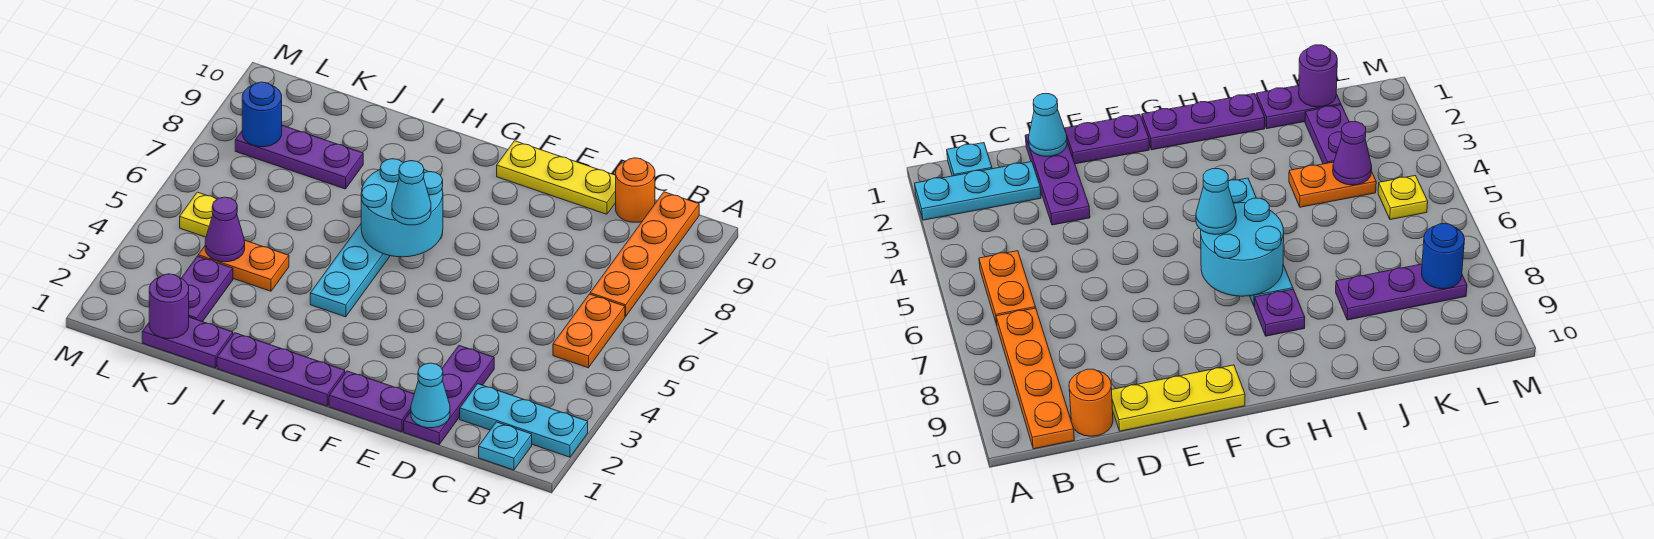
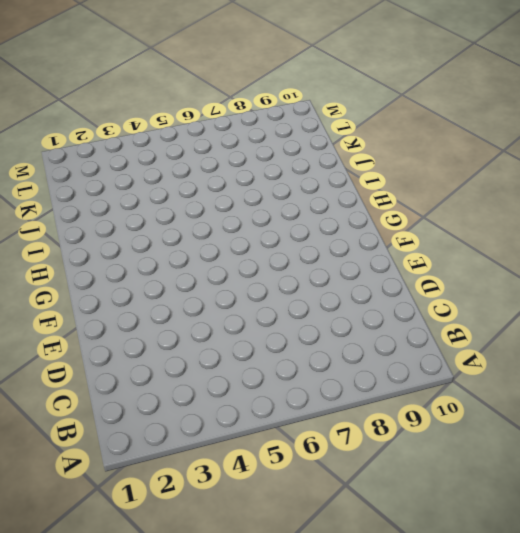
none -> cyan plate A2:C2 level 1
none -> cyan plate B1 level 1
none -> orange plate B5:B6 level 1

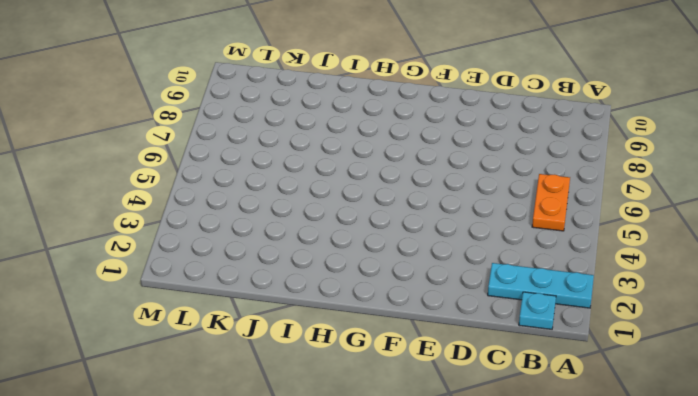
none -> orange plate B7:B10 level 1
none -> orange round brick C10 level 1
none -> purple plate D1:D3 level 1

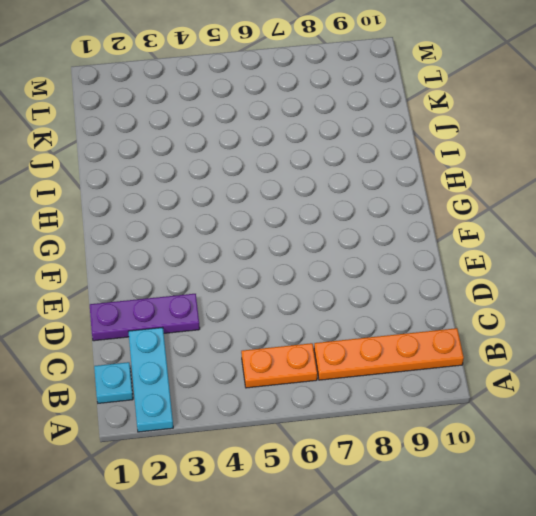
none -> orange round brick C10 level 1
none -> yellow plate D10:F10 level 1
none -> purple plate E1:F1 level 1

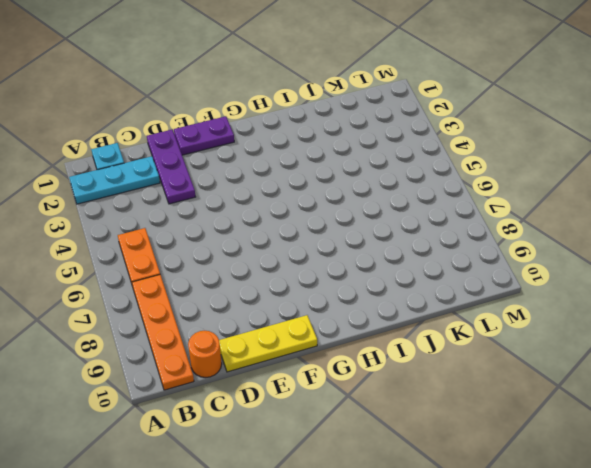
none -> purple plate G1:I1 level 1
none -> cyan plate H4:H7 level 1
none -> purple plate H8 level 1

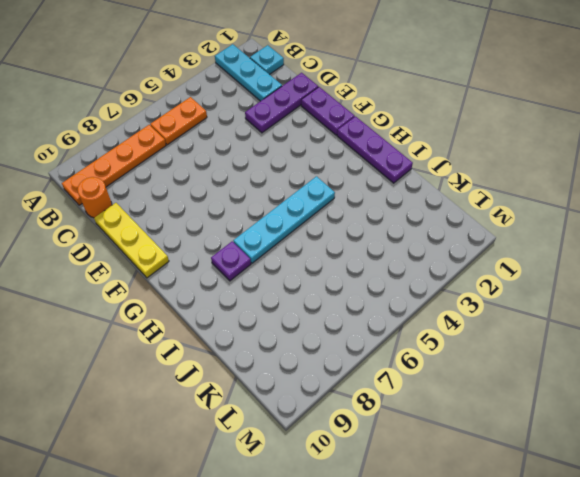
none -> purple plate J1:K1 level 1
none -> orange plate J4:K4 level 1
none -> purple plate J8:L8 level 1

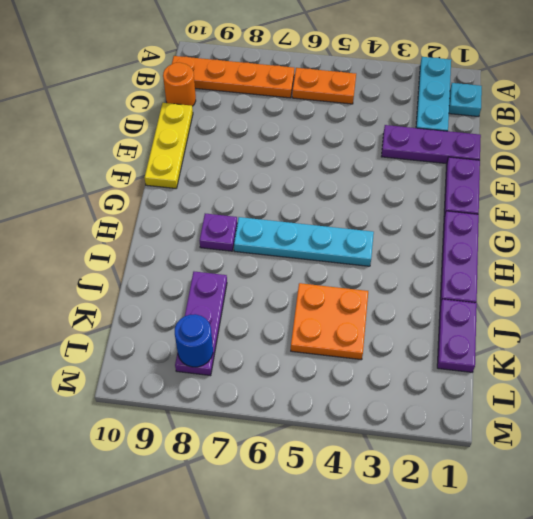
orange plate J4:K5 level 1 -> orange plate J4:K4 level 1
none -> purple plate K2:K3 level 1
none -> yellow plate L5 level 1
none -> cyan cone D1 level 2

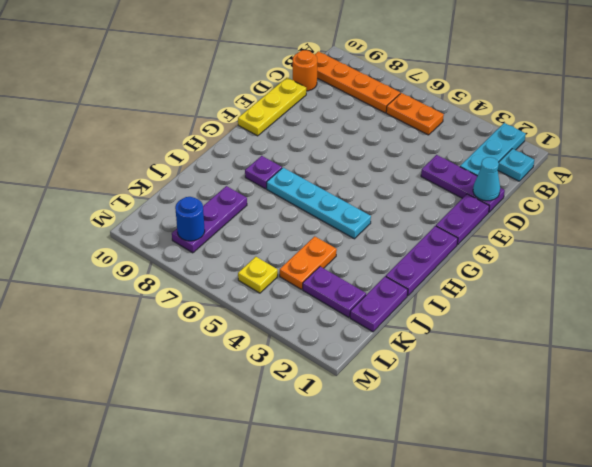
none -> cyan round brick G6:H7 level 2
none -> purple round brick K1 level 2
none -> purple cone K4 level 2

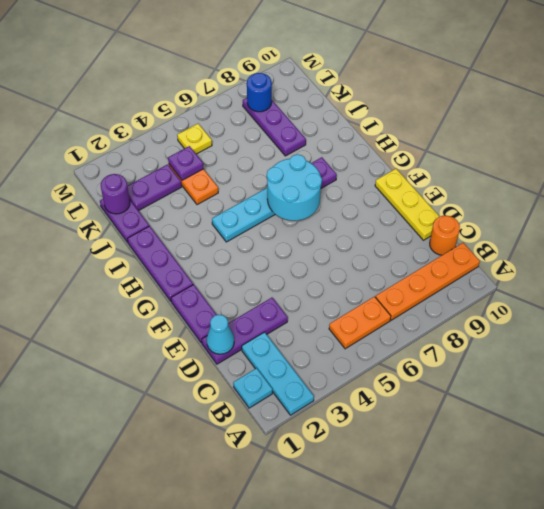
purple plate K4 level 2 -> purple cone K4 level 2
none -> cyan cone G6 level 3

